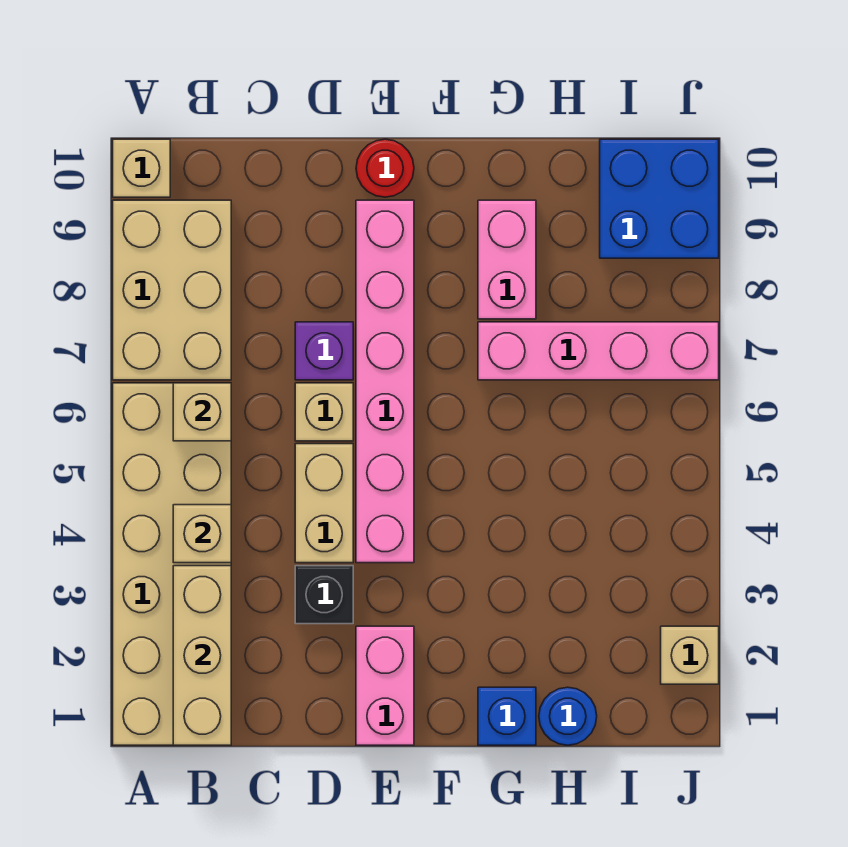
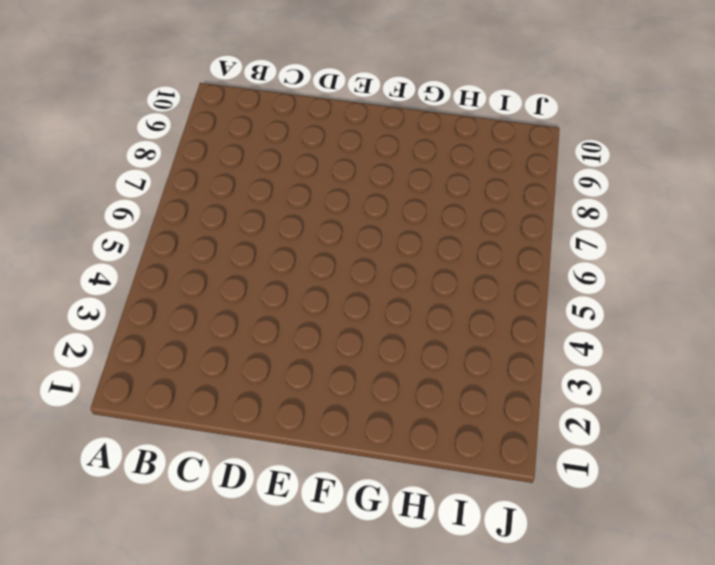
none -> tan brick A1:B6 level 1
none -> tan brick A7:B9 level 1
none -> tan brick A10 level 1

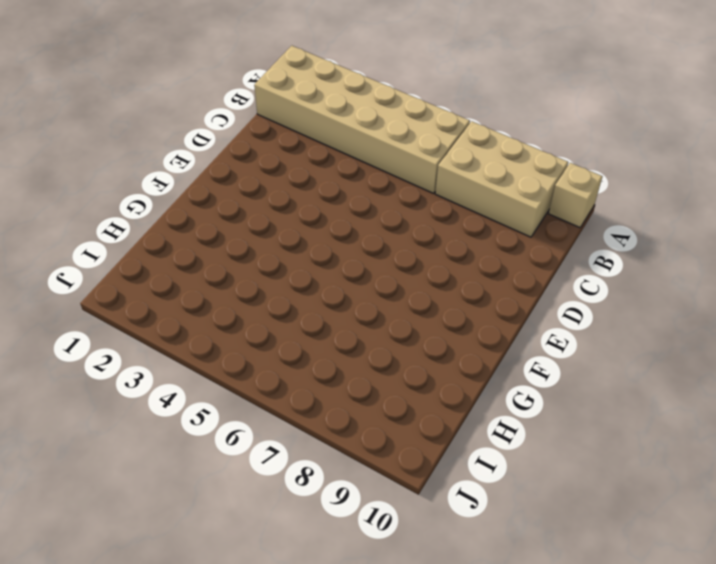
none -> black brick D3 level 1
none -> tan brick D4:D5 level 1
none -> tan brick D6 level 1

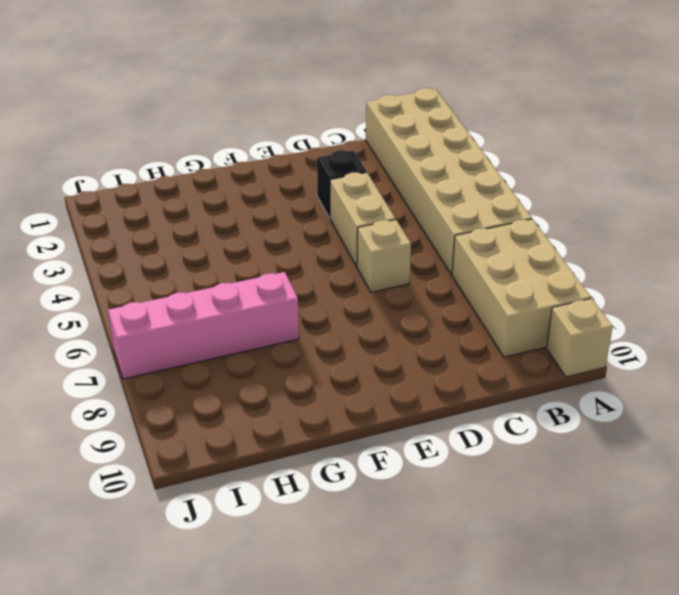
none -> purple brick D7 level 1
none -> pink brick E1:E2 level 1
none -> pink brick E4:E9 level 1

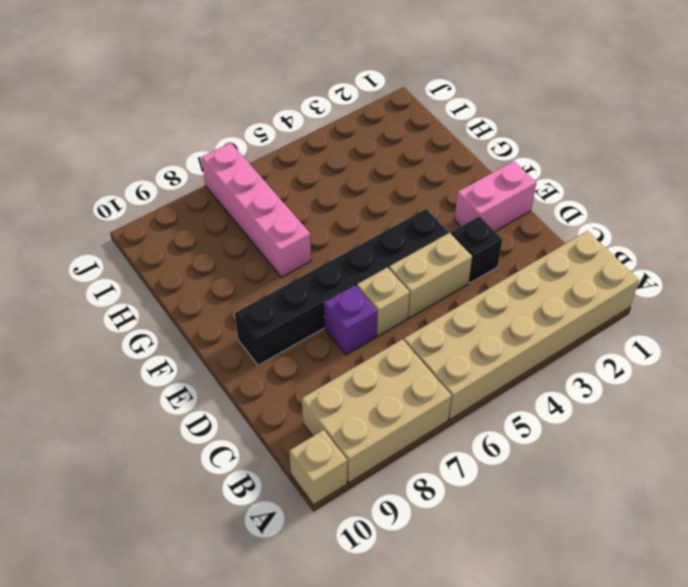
black brick E4:E9 level 1 -> pink brick E4:E9 level 1
none -> red round brick E10 level 1
none -> blue brick G1 level 1
none -> pink brick G8:G9 level 1

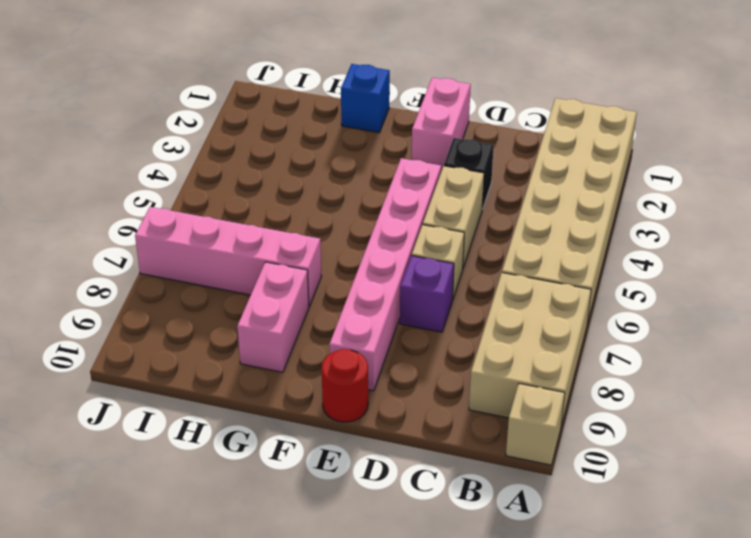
none -> blue round brick H1 level 1
none -> blue brick I9:J10 level 1
none -> tan brick J2 level 1

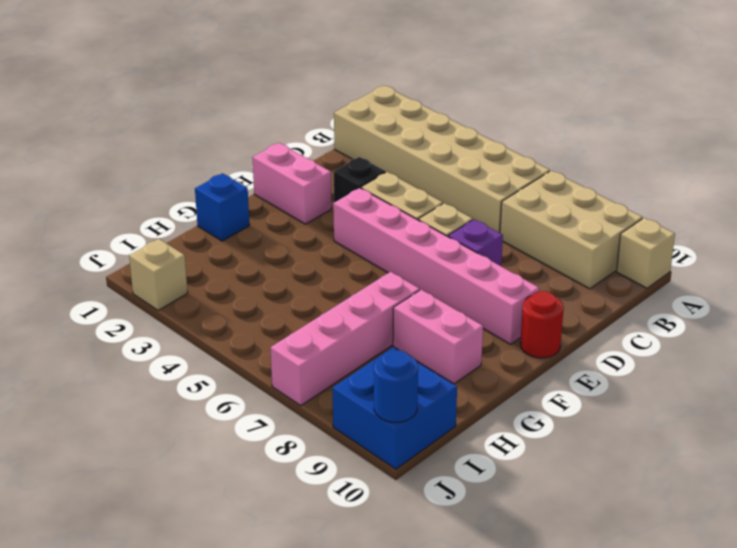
blue round brick J10 level 2 -> blue round brick H1 level 1
none -> tan brick B1:B3 level 2
none -> tan brick B4 level 2
none -> tan brick B6 level 2

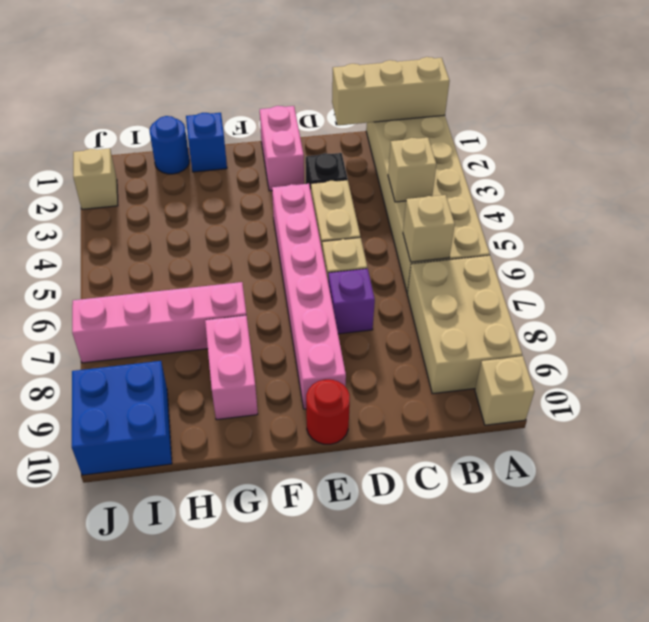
tan brick A1:C1 level 2 -> tan brick B1:B3 level 2

